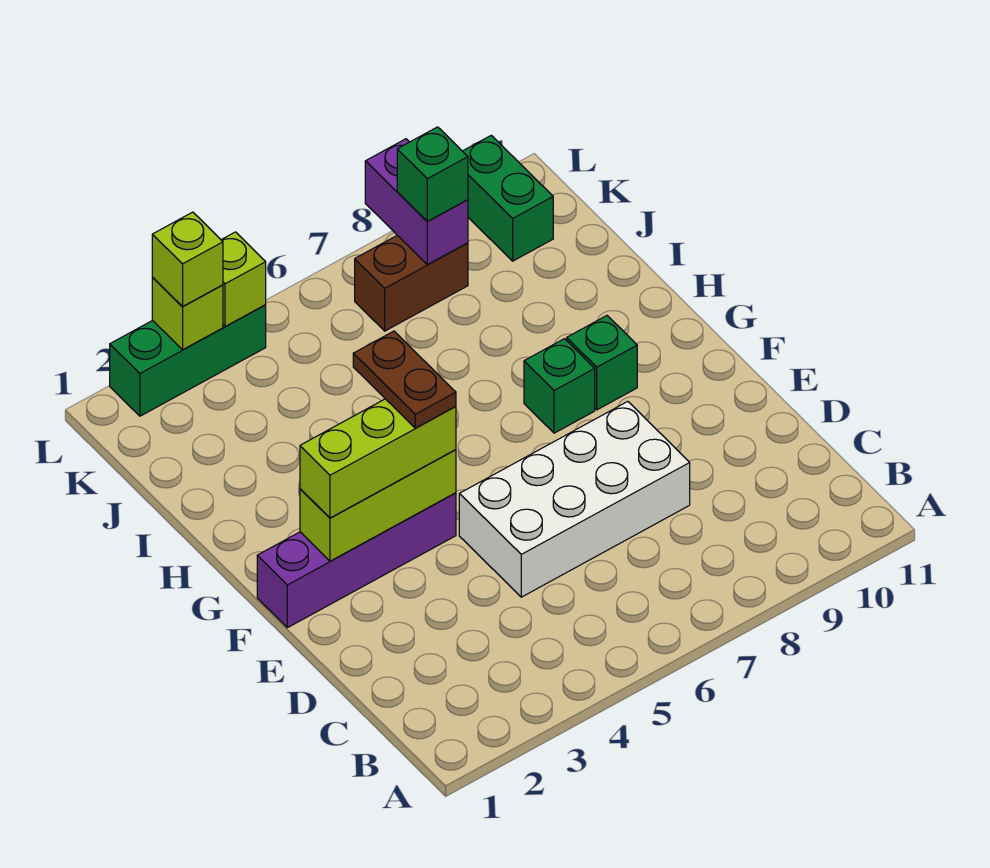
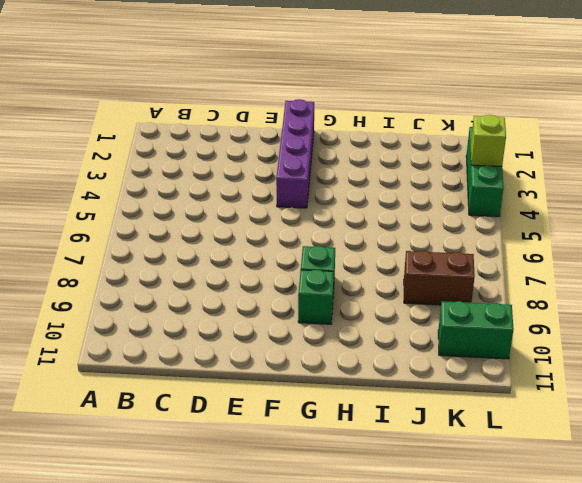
brown brick J8:K8 level 1 -> brown brick K7:K8 level 1
none -> white brick D5:E8 level 1
none -> lime brick F2:F4 level 2
none -> purple brick K8:L8 level 2

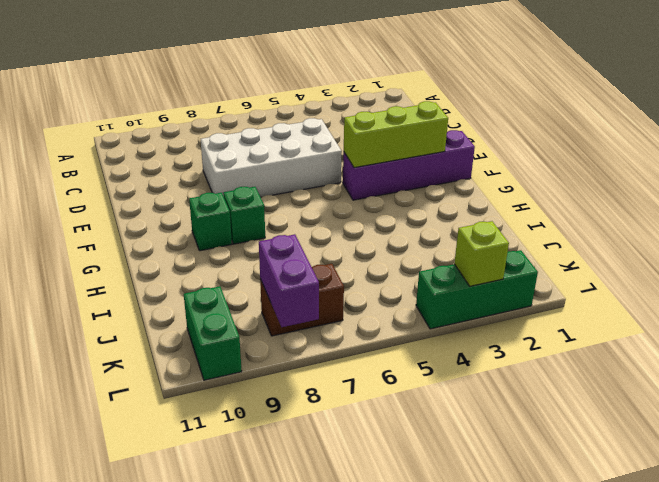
none -> lime brick L4 level 2
none -> lime brick F2:F4 level 3
none -> green brick K8 level 3

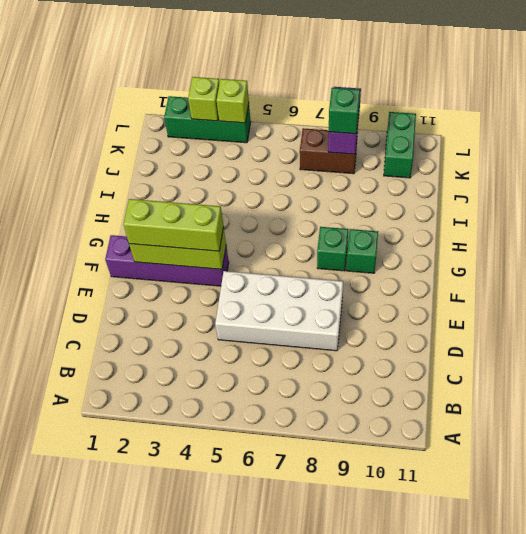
none -> lime brick L3 level 3
none -> brown plate F4:G4 level 4

